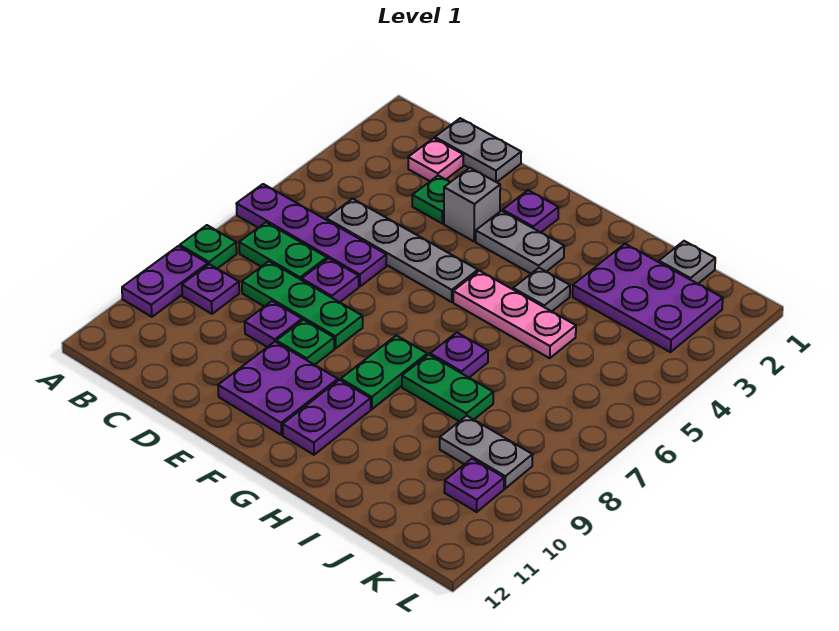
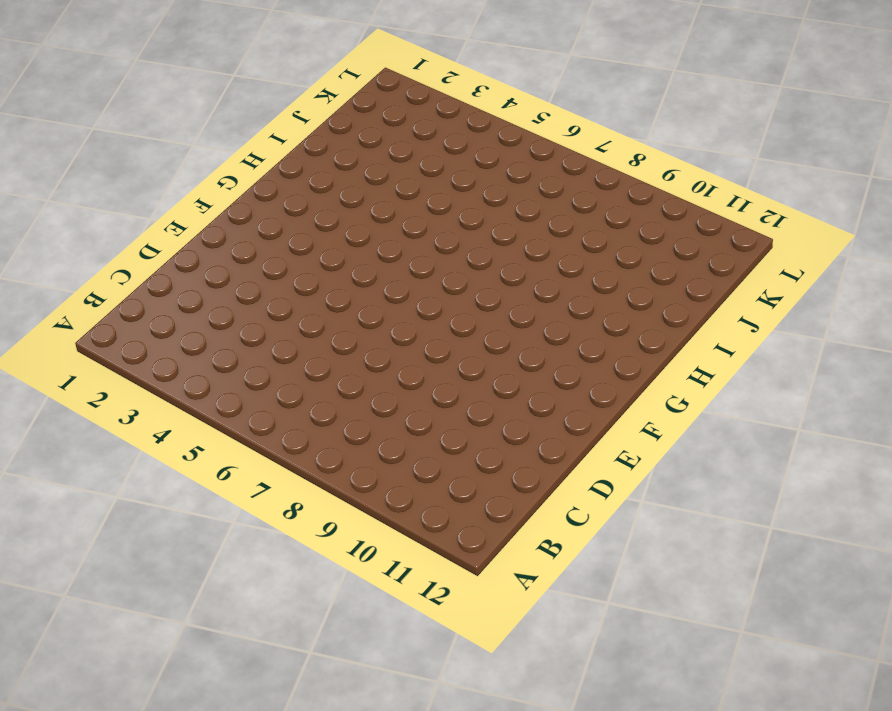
none -> purple plate A6:D6 level 1
none -> green plate A8 level 1
none -> purple plate A9:A10 level 1

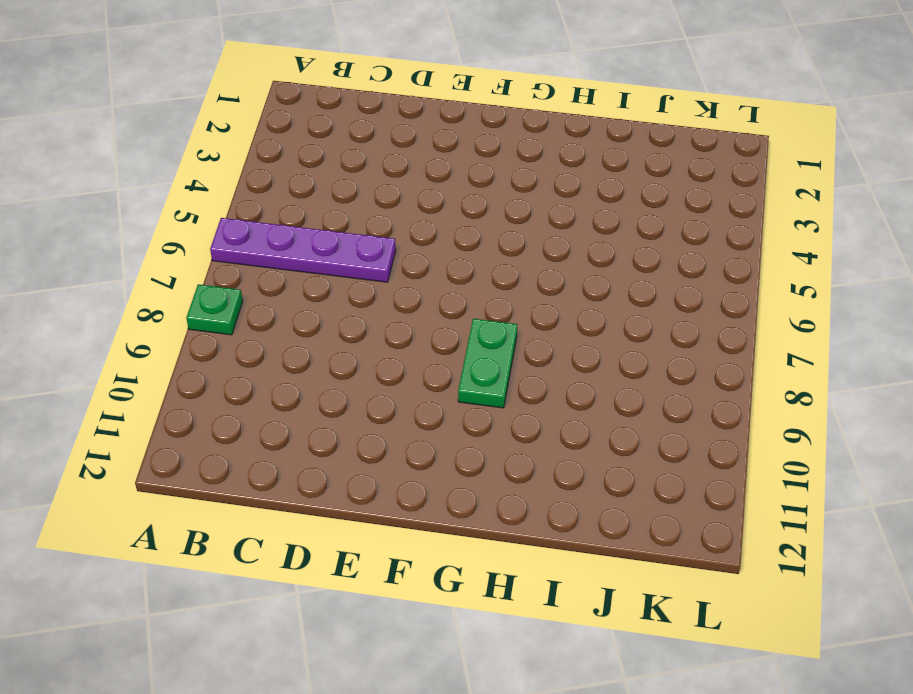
none -> purple plate A9:A10 level 1
none -> green plate B7:C7 level 1
none -> purple plate B9 level 1

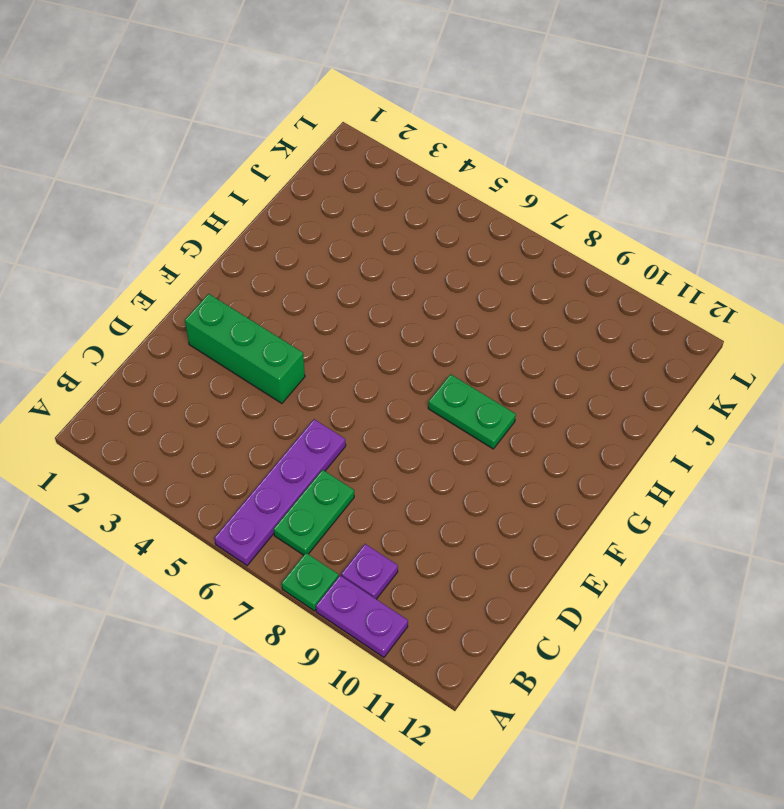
green brick E2:E4 level 1 -> grey brick E3 level 1
none -> grey plate C1:D1 level 1
none -> pink plate C2 level 1
none -> grey plate C5:F5 level 1

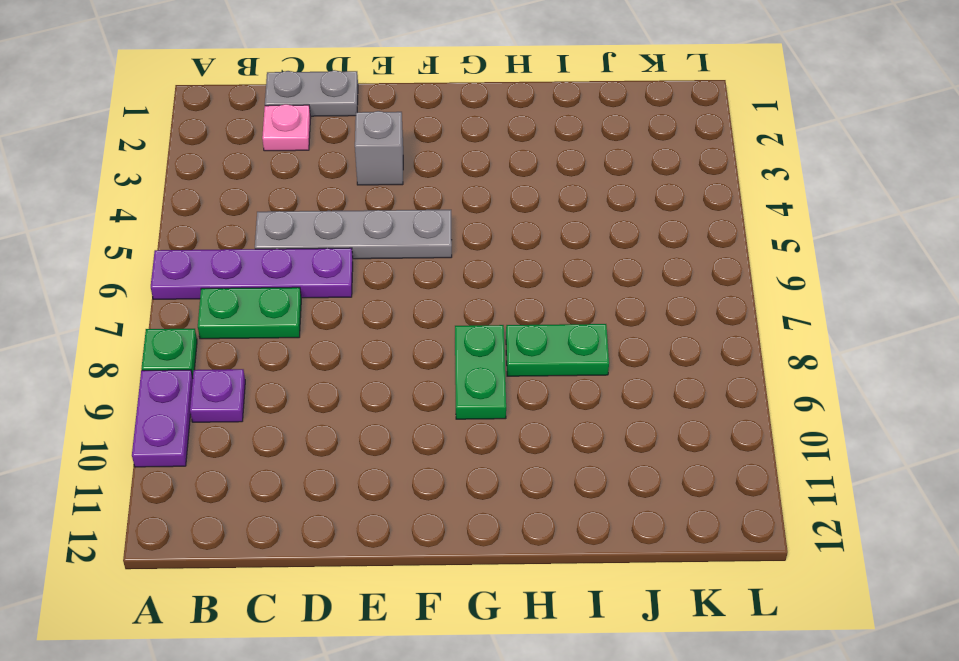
none -> green plate C8:E8 level 1
none -> green plate D3 level 1
none -> purple plate D7 level 1

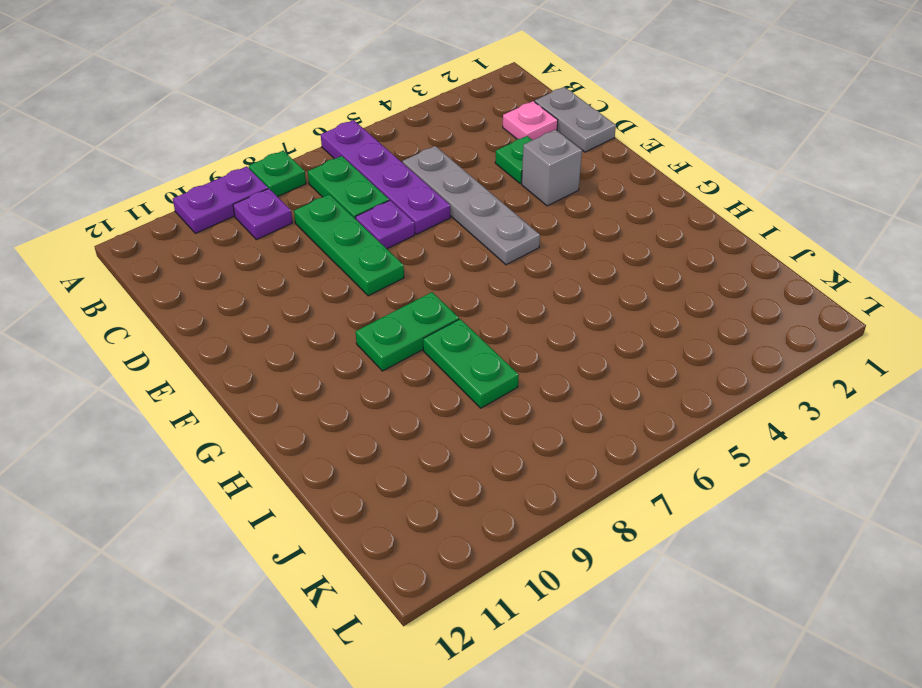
none -> purple plate D9 level 1
none -> green plate E9 level 1
none -> purple plate E10:F11 level 1

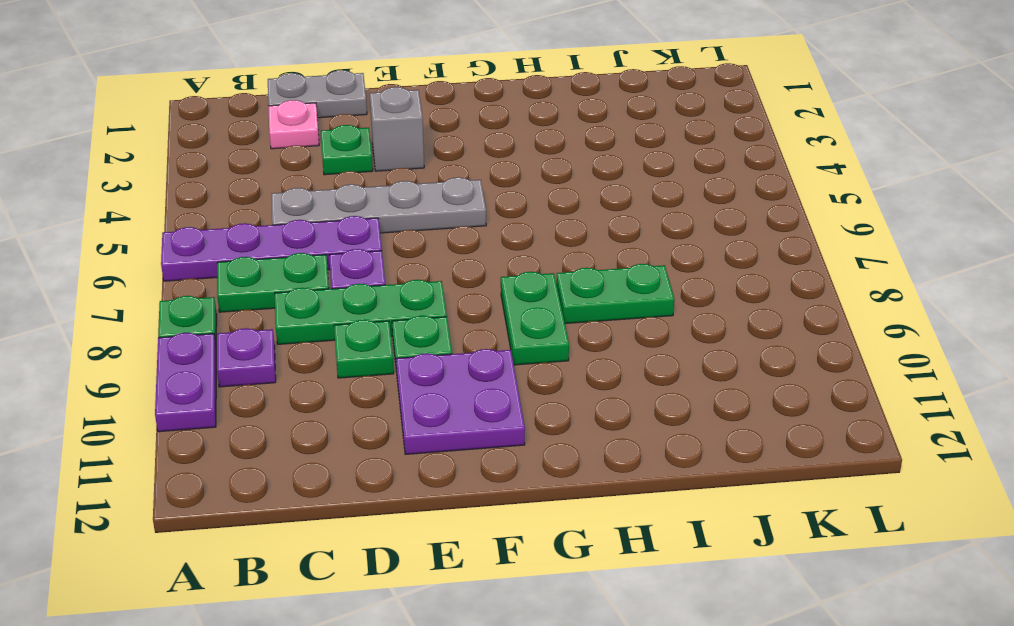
green plate D9 level 1 -> purple plate D9 level 1
none -> purple plate F2 level 1
none -> grey plate F3:G3 level 1
none -> pink plate G5:I5 level 1

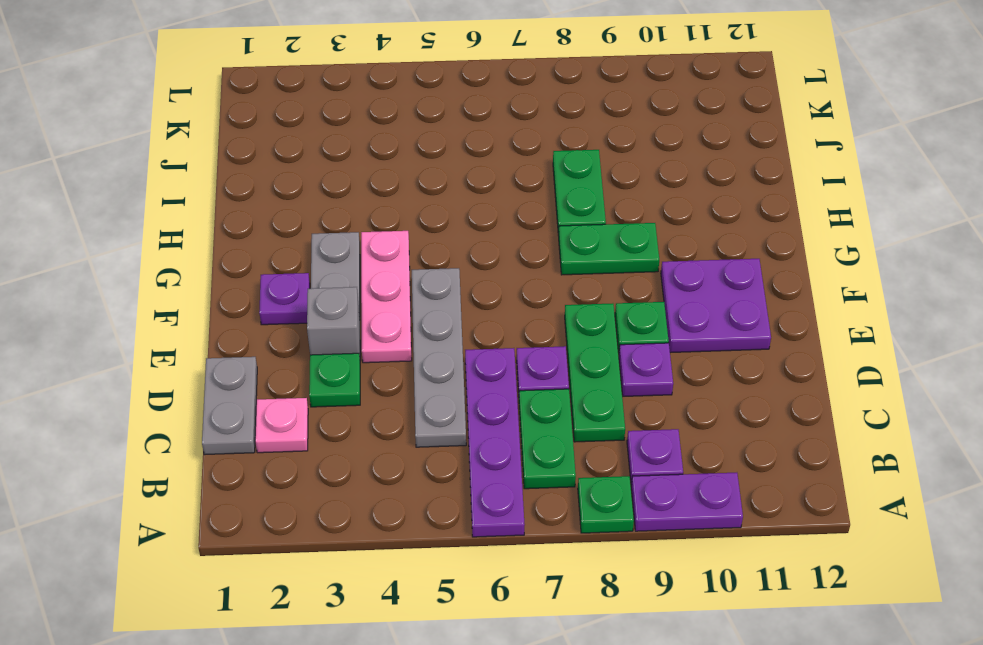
pink plate E4:G4 level 1 -> pink plate G5:I5 level 1
none -> purple plate G10:G11 level 1
none -> grey plate H4 level 1
none -> purple plate H7 level 1

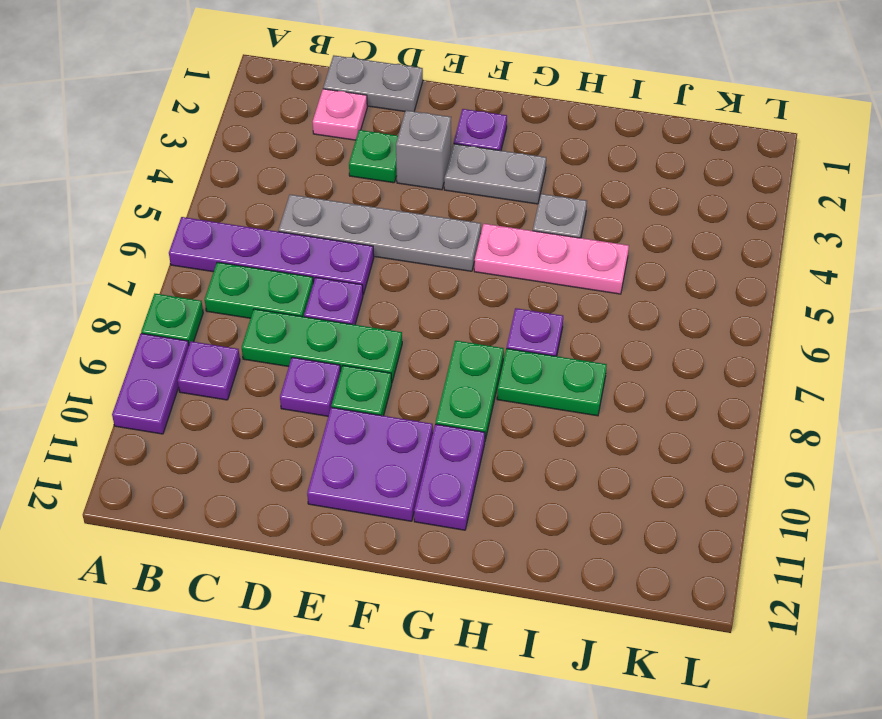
none -> purple plate I2:K3 level 1
none -> grey plate J1 level 1
none -> grey plate J9:K9 level 1

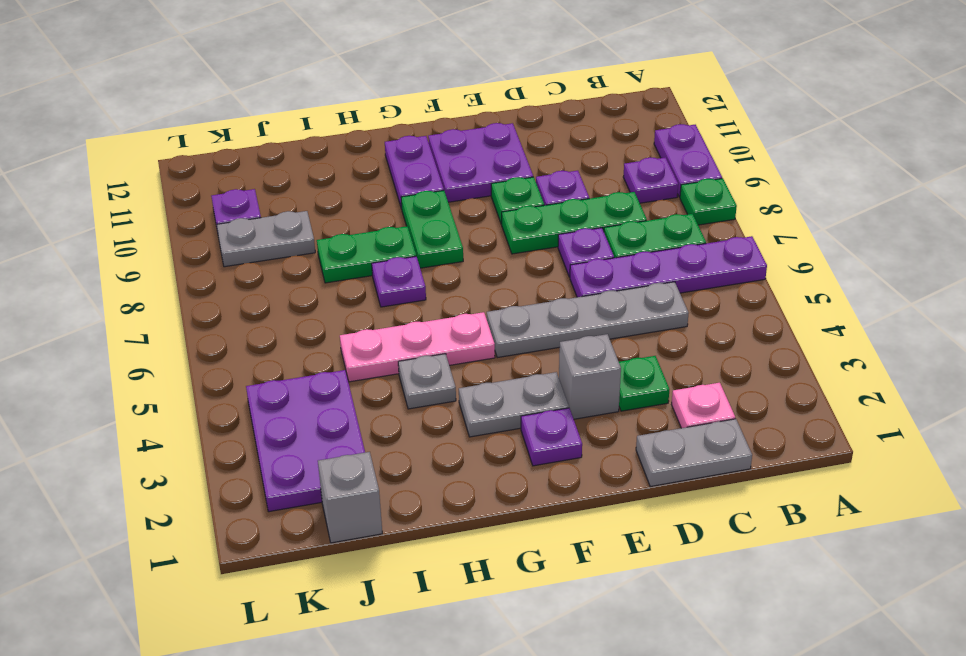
grey brick J1 level 1 -> grey plate J1 level 1
purple plate J2:K4 level 1 -> purple plate I2:K3 level 1

